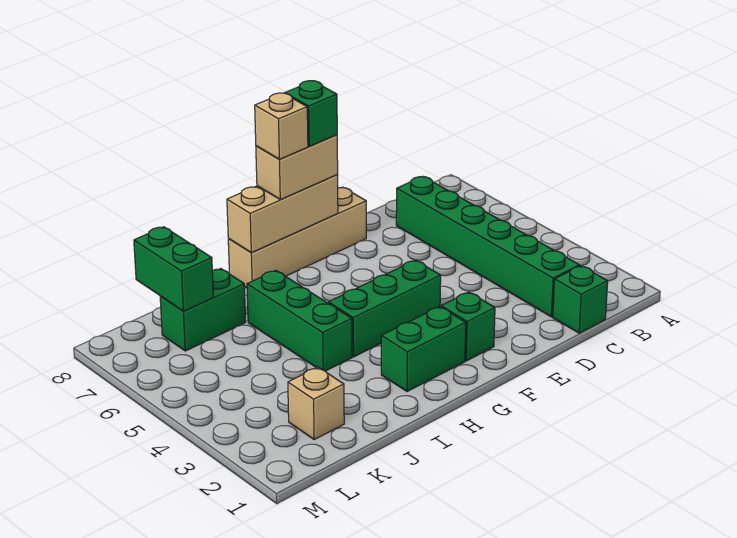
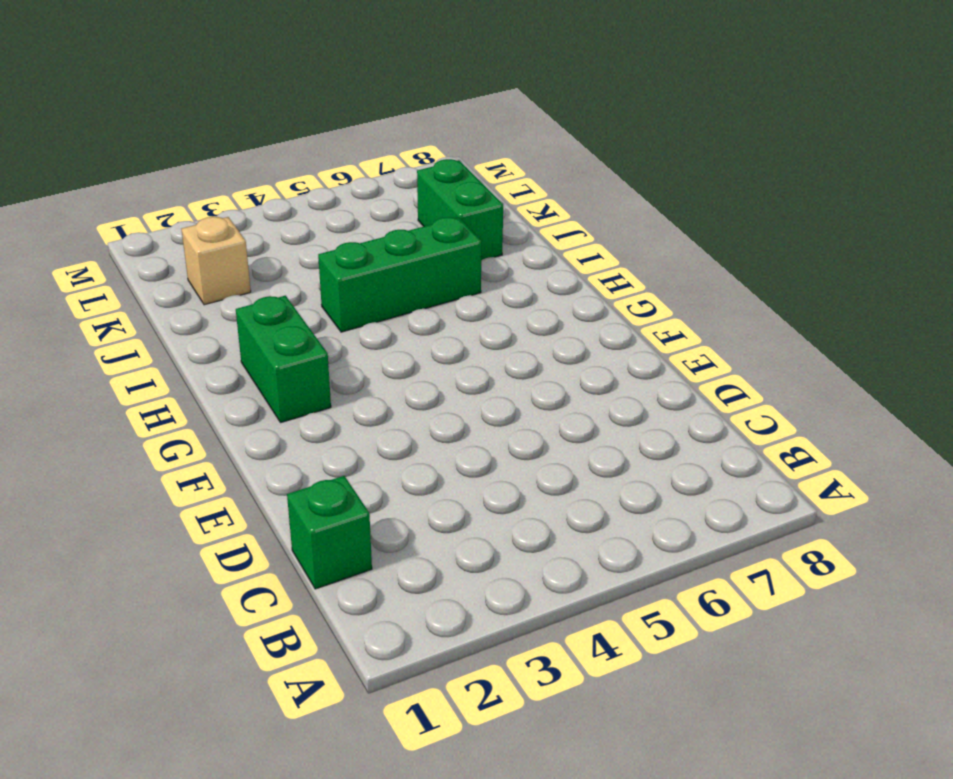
none -> green brick C2:C7 level 1
none -> tan brick E8:H8 level 1
none -> green brick F2 level 1

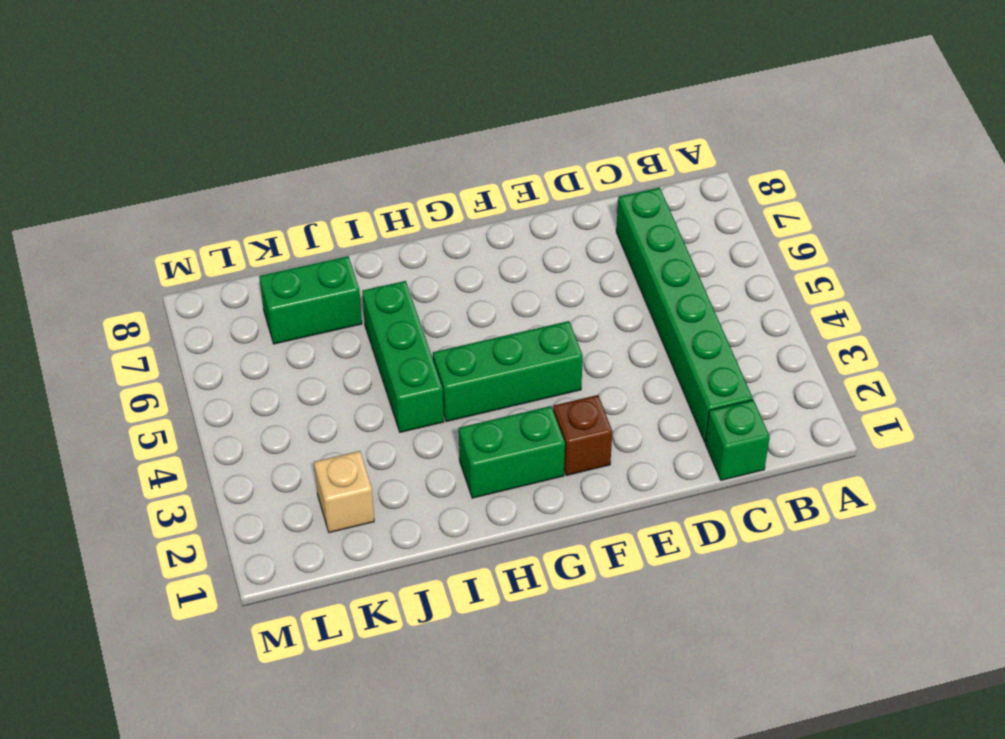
brown brick F2 level 1 -> green brick F2 level 1
none -> tan brick E8:H8 level 1
none -> tan brick F8:H8 level 2
none -> green brick K7:K8 level 2

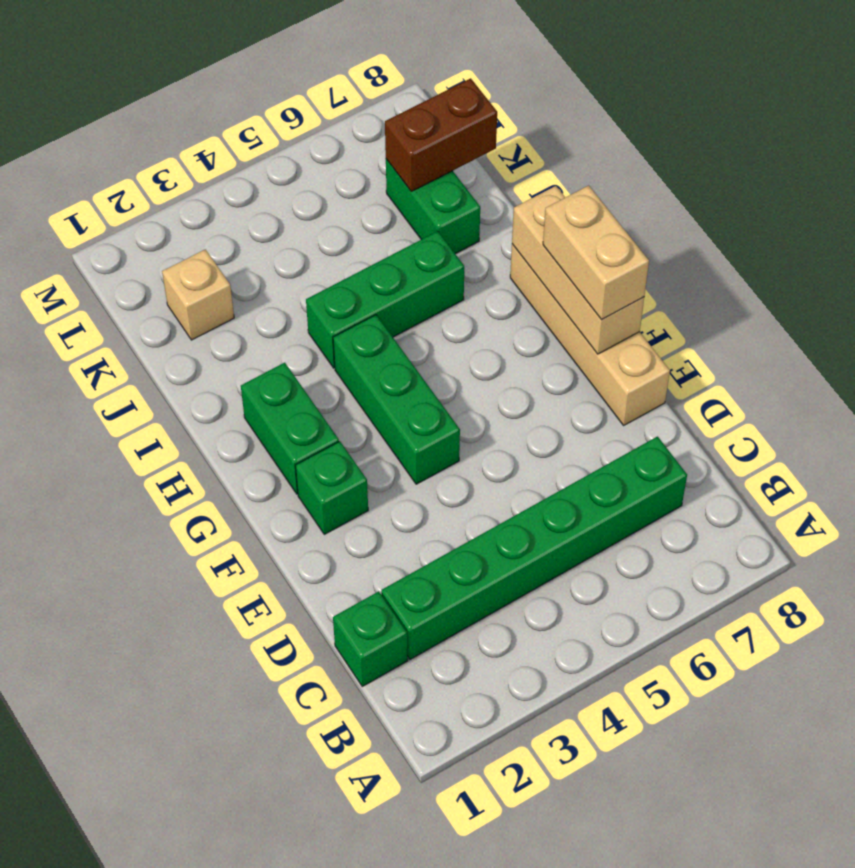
brown brick K7:K8 level 2 -> green brick K7:K8 level 2
none -> green brick F8 level 4
none -> tan brick G8 level 4

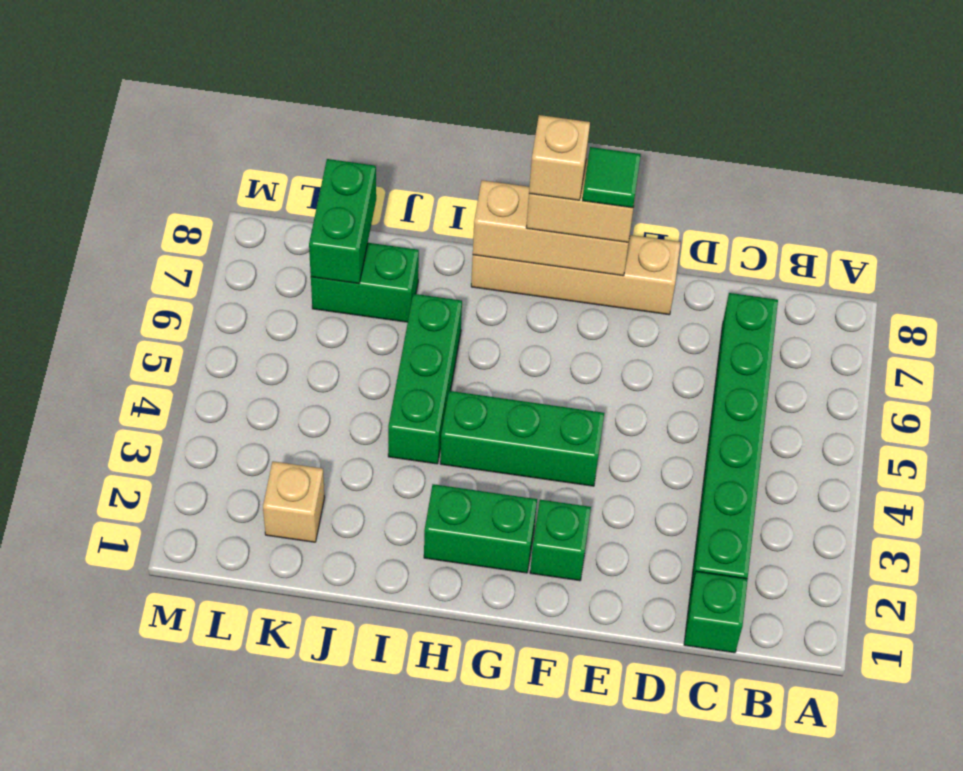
green tile F8 level 4 -> green brick F8 level 4

